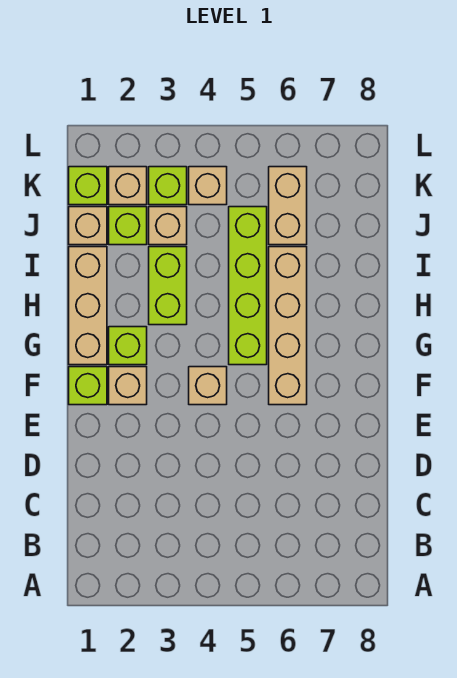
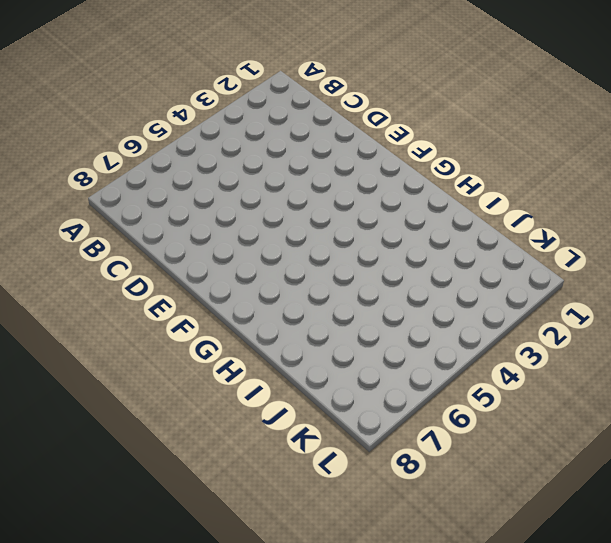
none -> lime brick F1 level 1
none -> tan brick F2 level 1
none -> tan brick F4 level 1

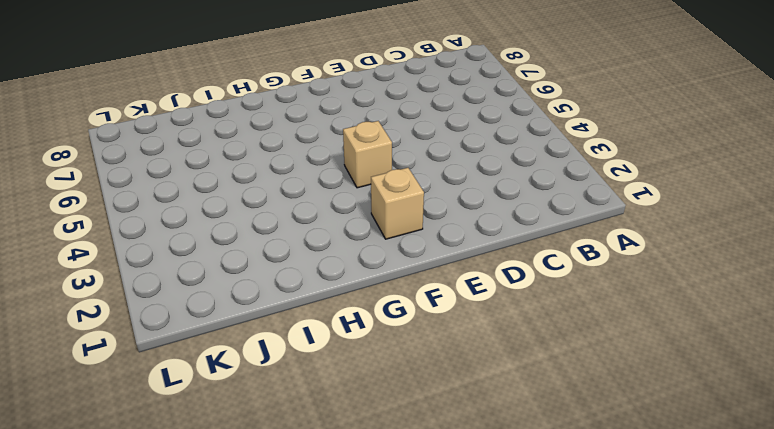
none -> lime brick F1 level 1
none -> tan brick F6:I6 level 1
none -> tan brick G1:I1 level 1

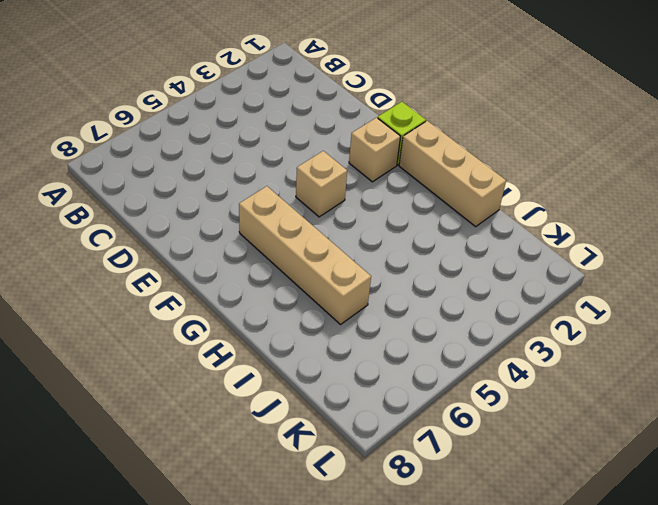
none -> lime brick G2 level 1
none -> lime brick G5:J5 level 1
none -> lime brick H3:I3 level 1

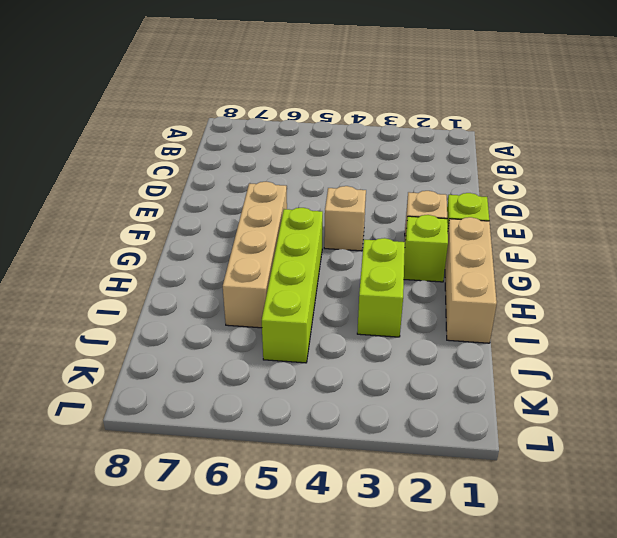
none -> tan brick J1 level 1
none -> lime brick J2 level 1
none -> tan brick J3 level 1

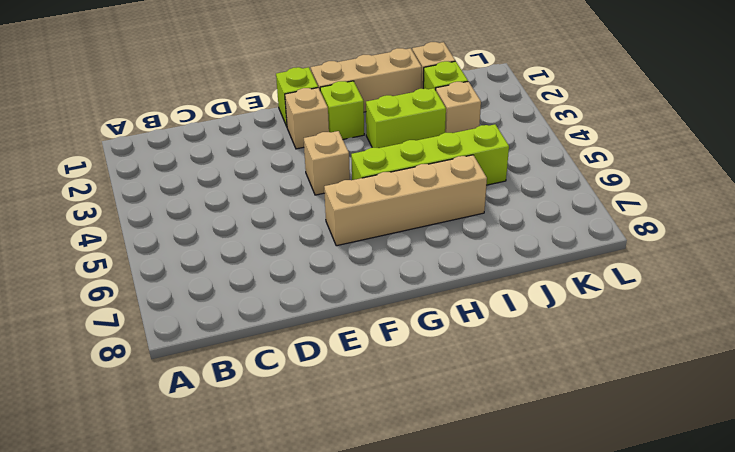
none -> tan brick J6:K6 level 1
none -> lime brick K1 level 1
none -> tan brick K2 level 1

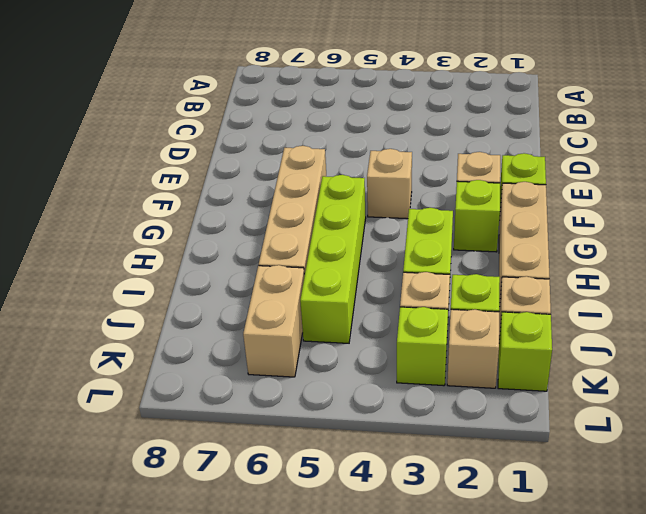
none -> tan brick K4 level 1

